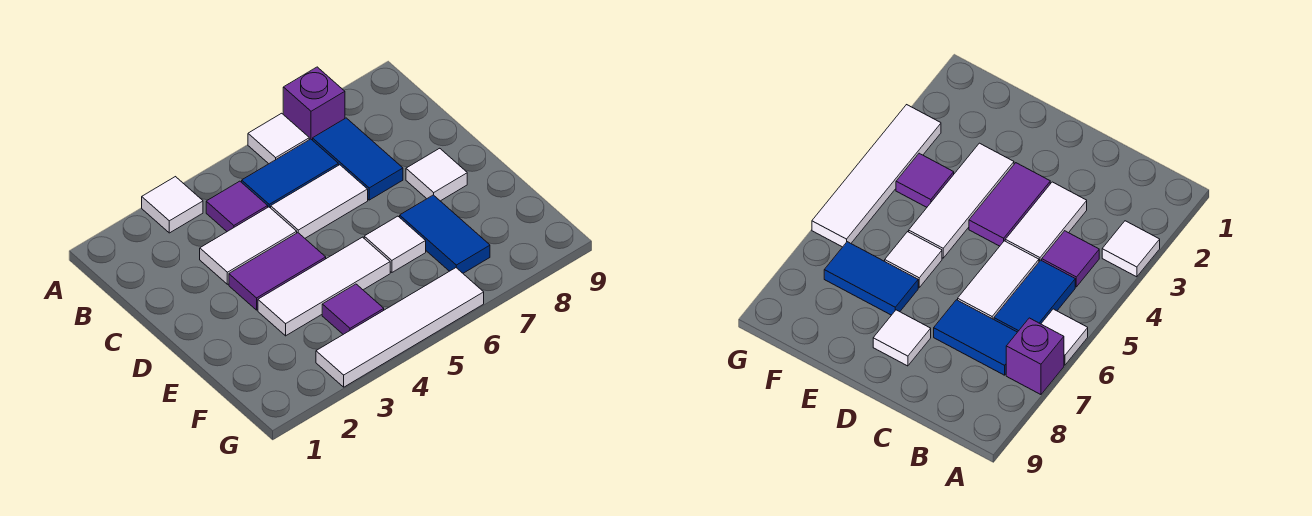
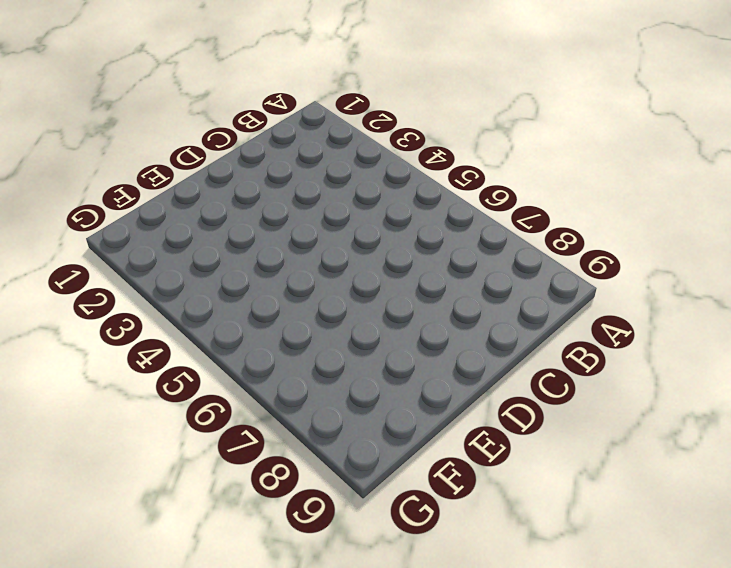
none -> white tile A3 level 1
none -> white tile A6 level 1
none -> purple brick A7 level 1

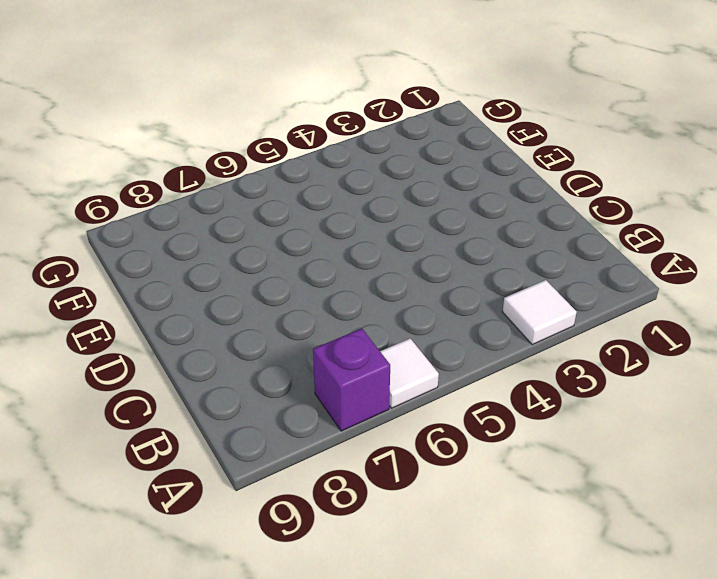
none -> purple tile B4 level 1
none -> blue tile B5:B6 level 1
none -> blue tile B7:C7 level 1

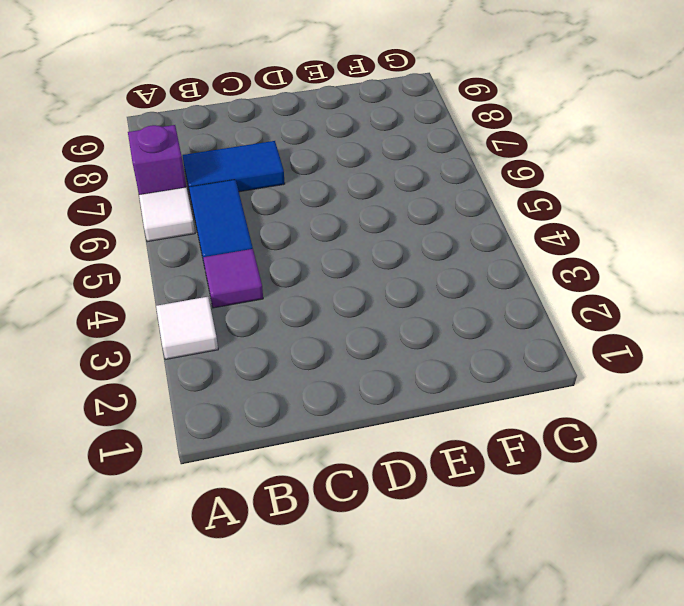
none -> white tile C3:C4 level 1
none -> white tile C5:C6 level 1
none -> purple tile D3:D4 level 1

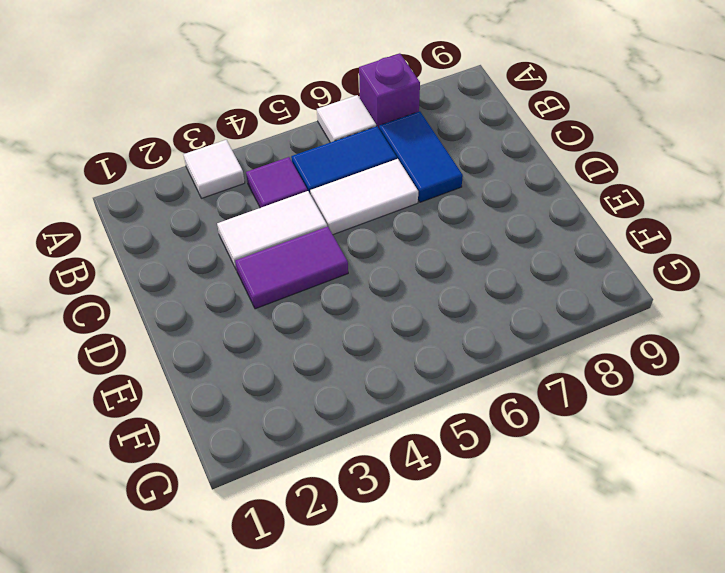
none -> white tile D8 level 1
none -> white tile E3:E5 level 1
none -> white tile E6 level 1

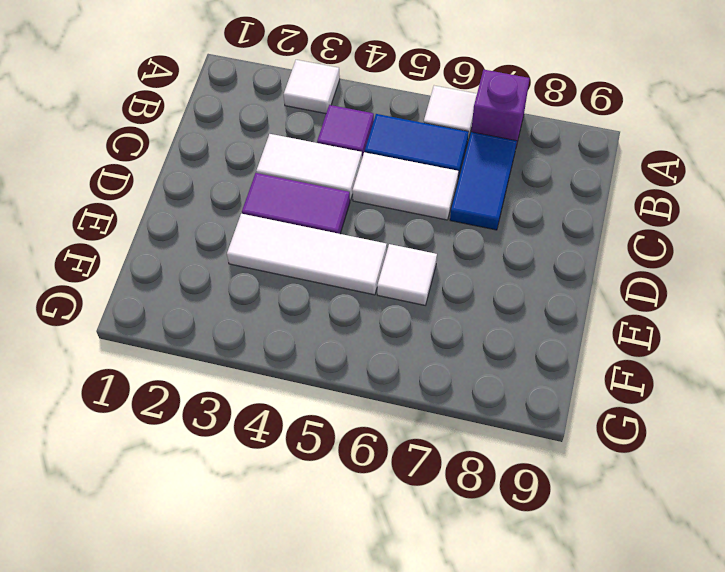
none -> white tile D8 level 1
none -> blue tile E7:F7 level 1
none -> purple tile F4 level 1

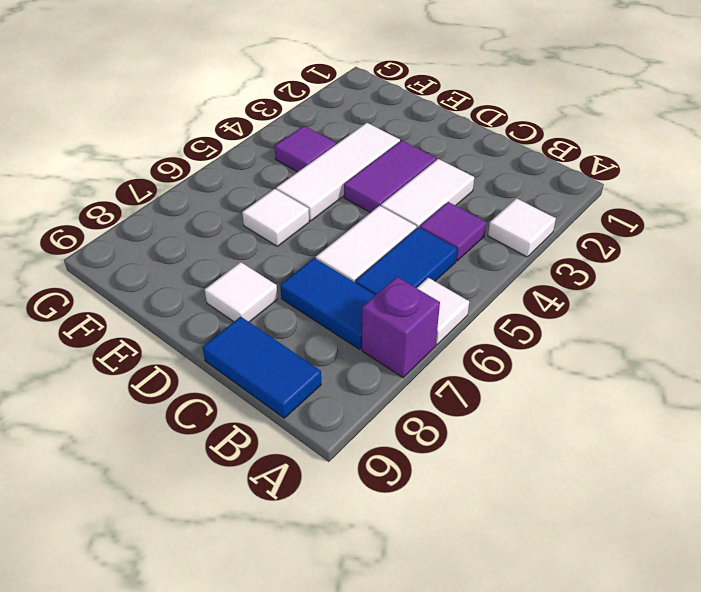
blue tile B9:C9 level 1 -> blue tile E7:F7 level 1
none -> white tile G3:G6 level 1

